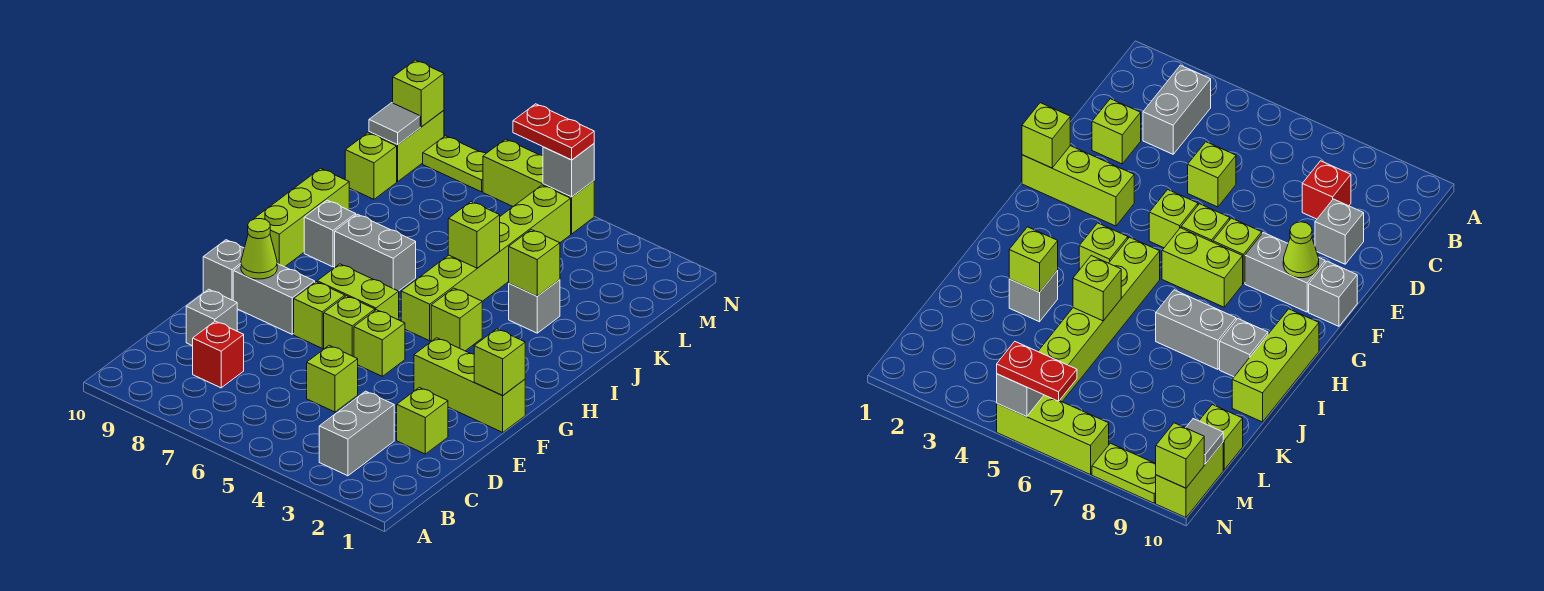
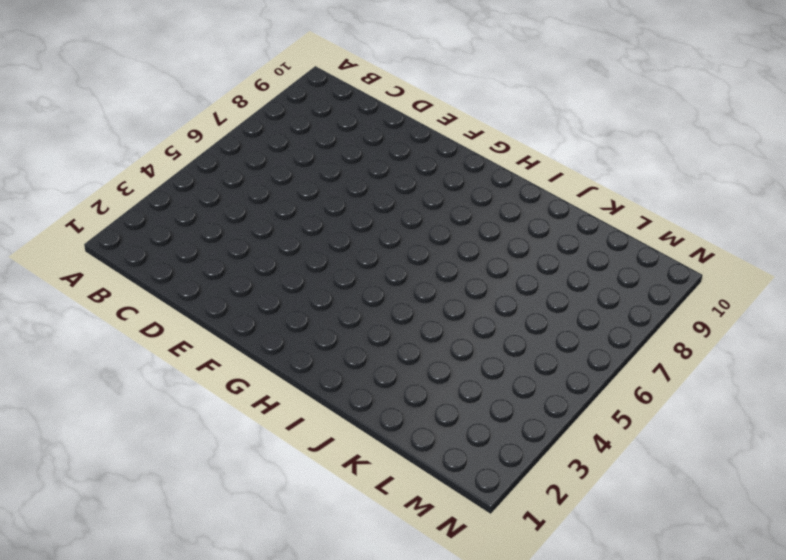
none -> grey brick B3:C3 level 1
none -> red brick C8 level 1
none -> lime brick D2 level 1
none -> lime brick D5 level 1

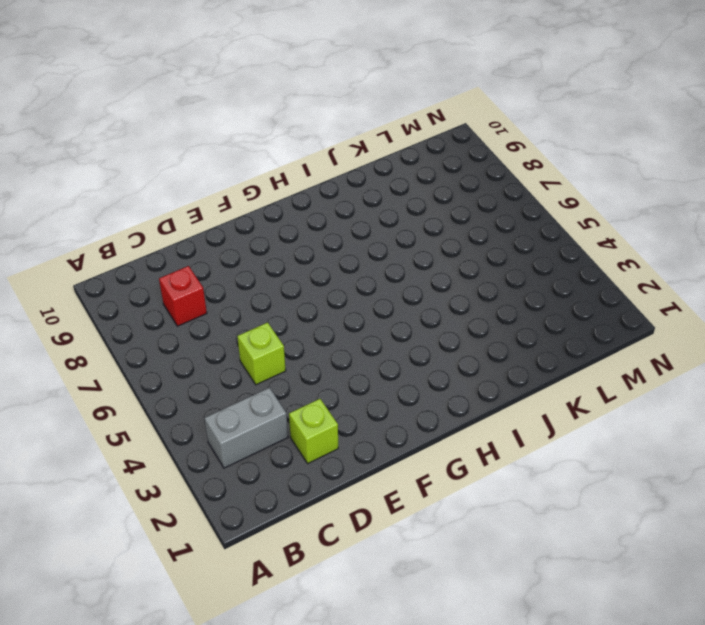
none -> grey brick D9 level 1
none -> lime brick F1:F3 level 1
none -> lime brick F5 level 1
none -> lime brick F6 level 1

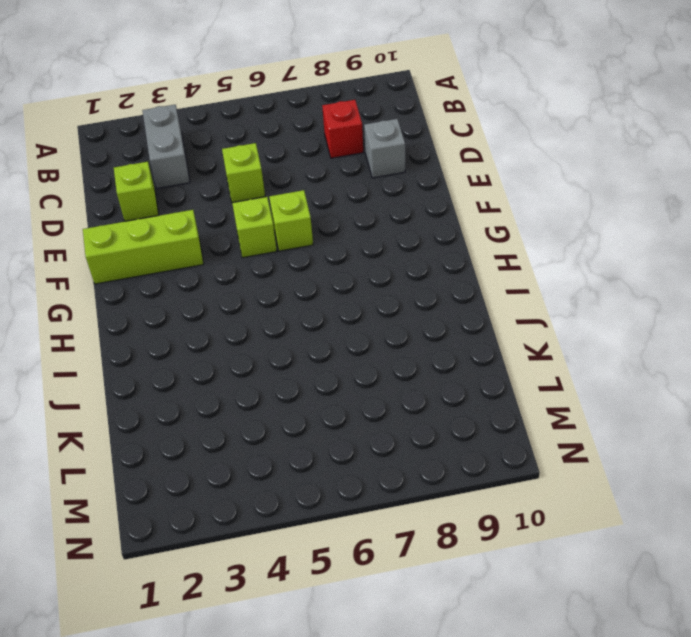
none -> lime brick F7 level 1
none -> grey brick F8:F9 level 1
none -> grey brick F10 level 1
none -> lime brick G6:G7 level 1

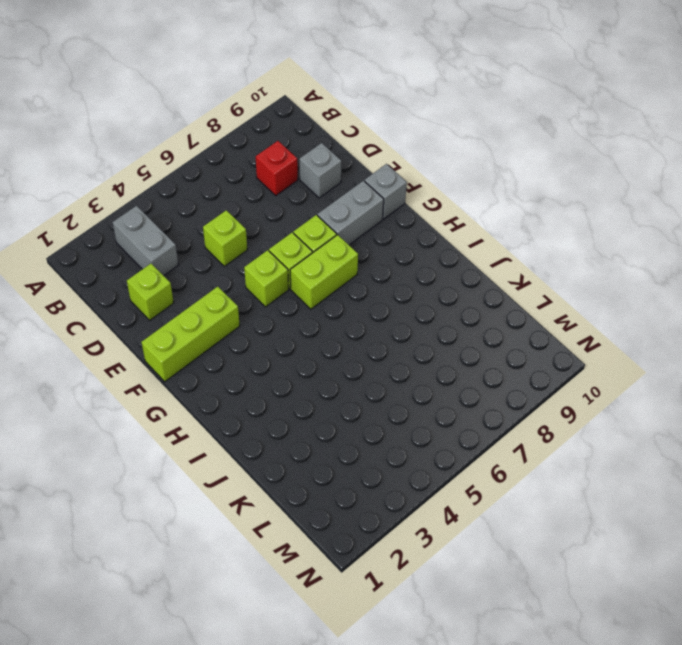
none -> lime brick H4 level 1
none -> lime brick H5:M5 level 1
none -> lime brick H10:J10 level 1
none -> grey brick I7:I8 level 1

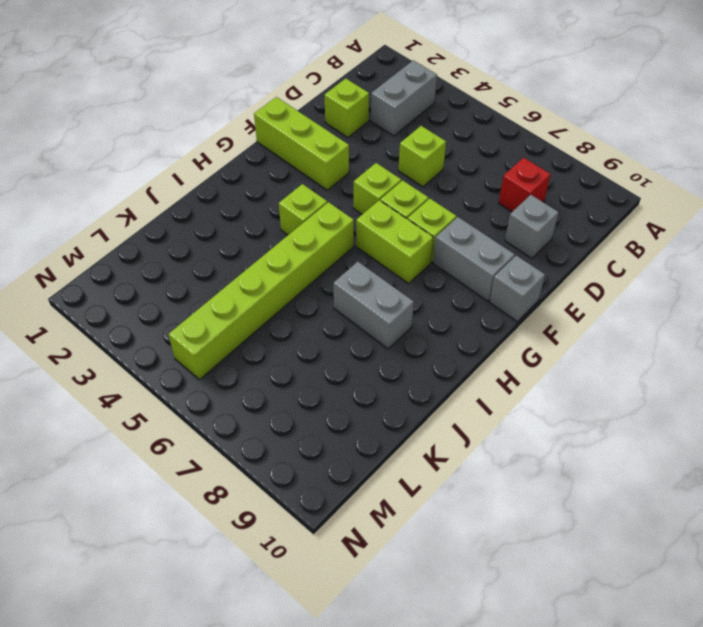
none -> lime brick H10:J10 level 1
none -> grey brick I9 level 1
none -> grey brick J3 level 1
none -> lime brick L10 level 1

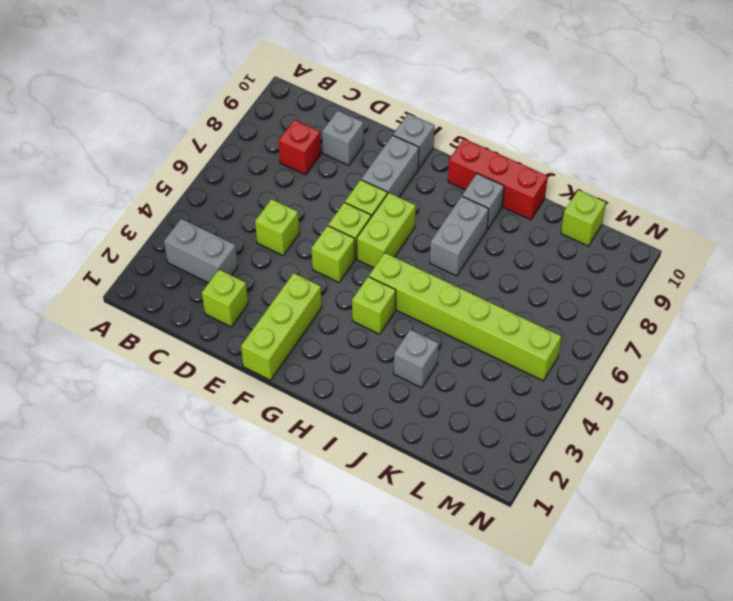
red brick H10:J10 level 1 -> lime brick H10:J10 level 1
none -> lime brick M10:N10 level 1
none -> lime brick N5:N7 level 1
none -> lime plate N8:N9 level 1
none -> lime brick F1 level 2

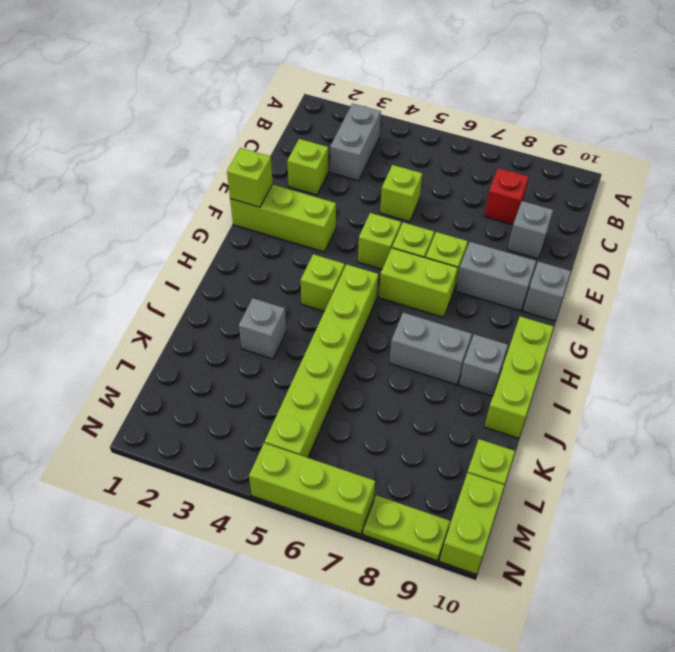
none -> lime cone F9 level 2
none -> lime brick J3 level 2
none -> lime brick J5 level 2
none -> grey tile M10 level 2

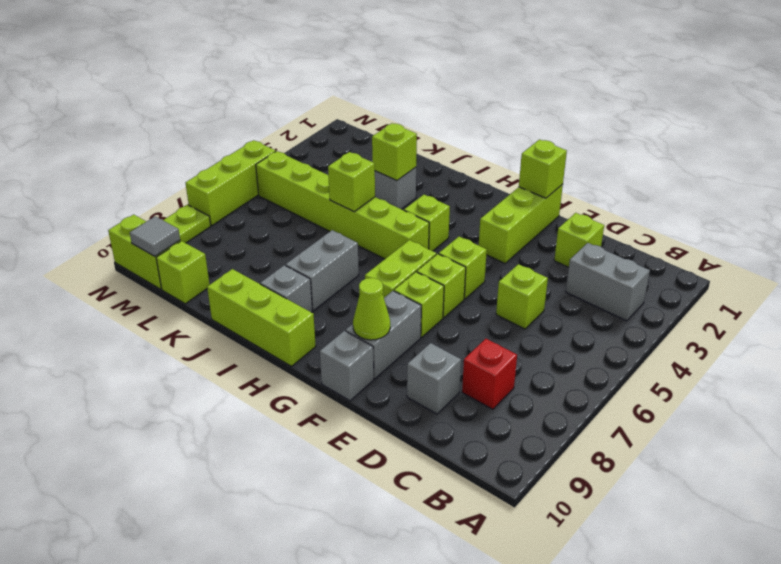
none -> grey brick N5 level 2
none -> lime brick N10 level 2
none -> red plate N5:N6 level 3

